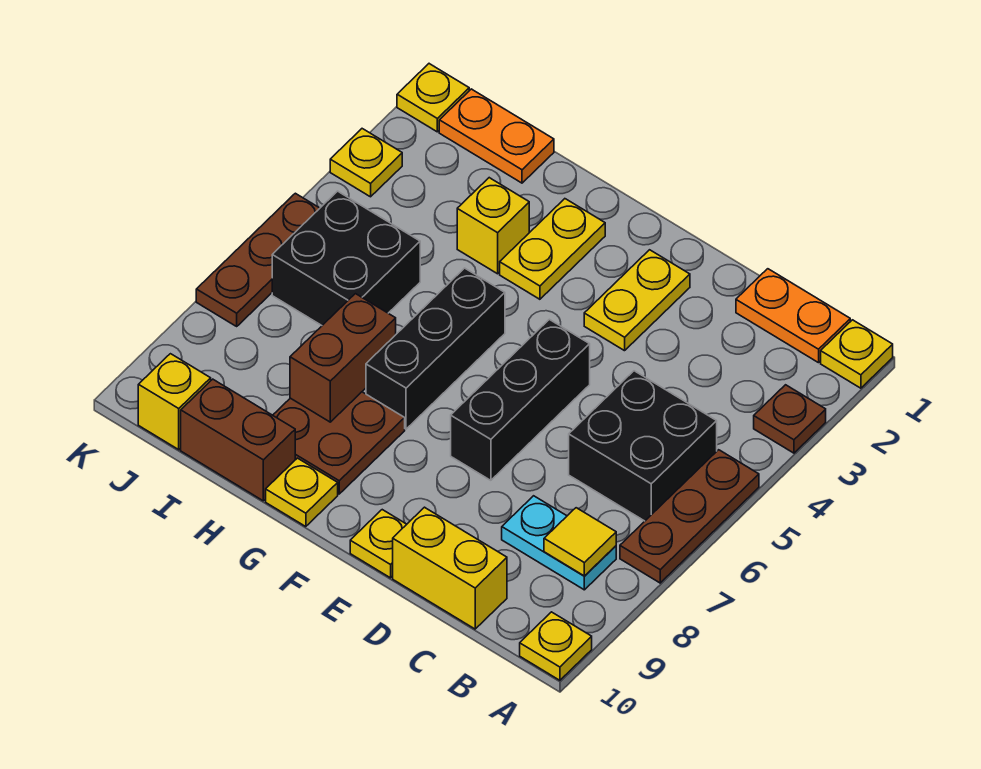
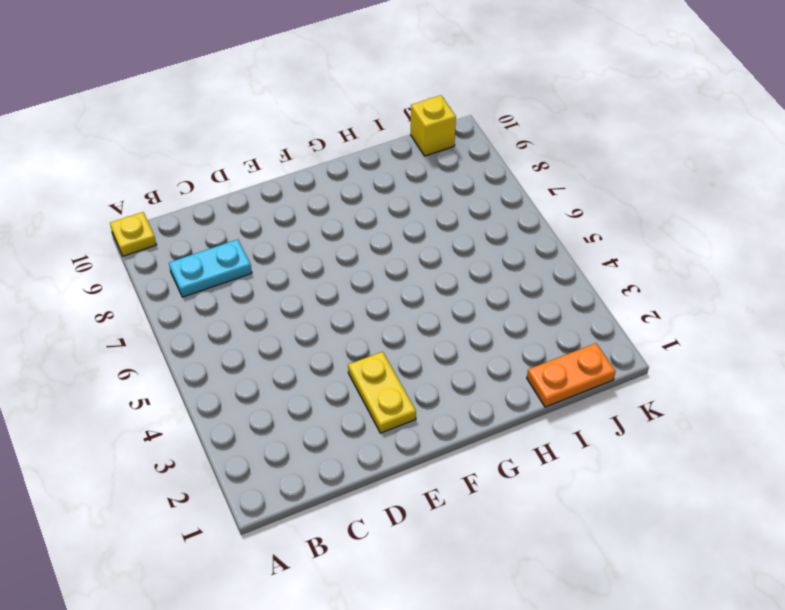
none -> yellow plate A1 level 1
none -> brown plate A3 level 1
none -> brown plate A5:A7 level 1

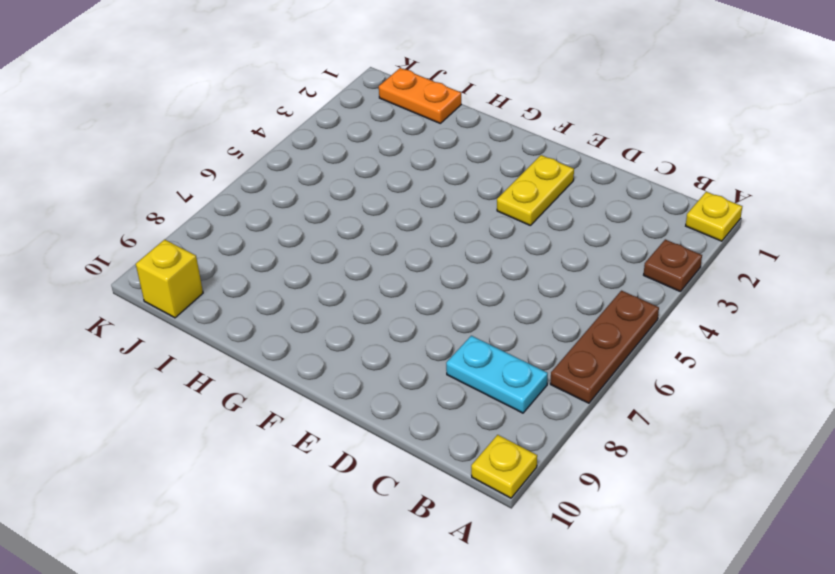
none -> orange plate B1:C1 level 1
none -> black brick B5:C6 level 1
none -> yellow brick C10:D10 level 1

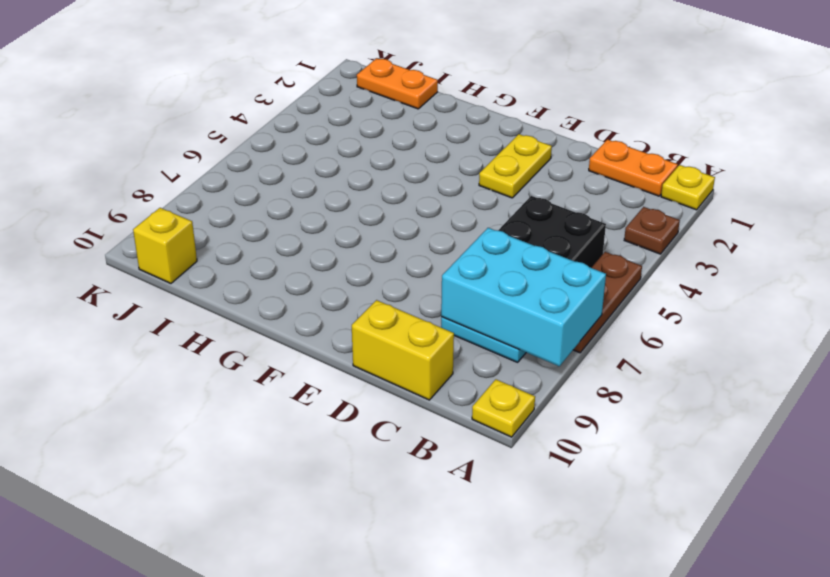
cyan brick A7:C8 level 2 -> yellow tile B8 level 2
none -> black brick E5:E7 level 1
none -> yellow plate E10 level 1
none -> yellow plate G2:G3 level 1

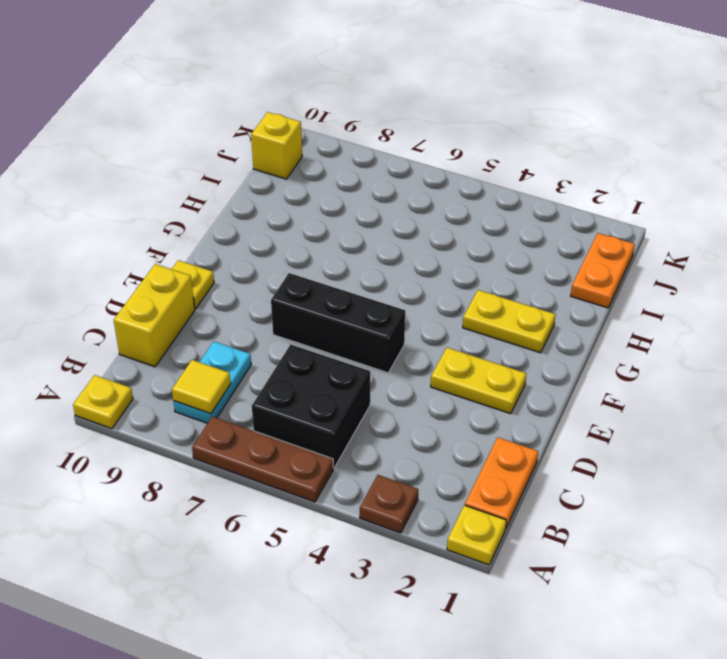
none -> black brick G5:G7 level 1
none -> brown plate G8:H9 level 1
none -> yellow plate G10 level 1

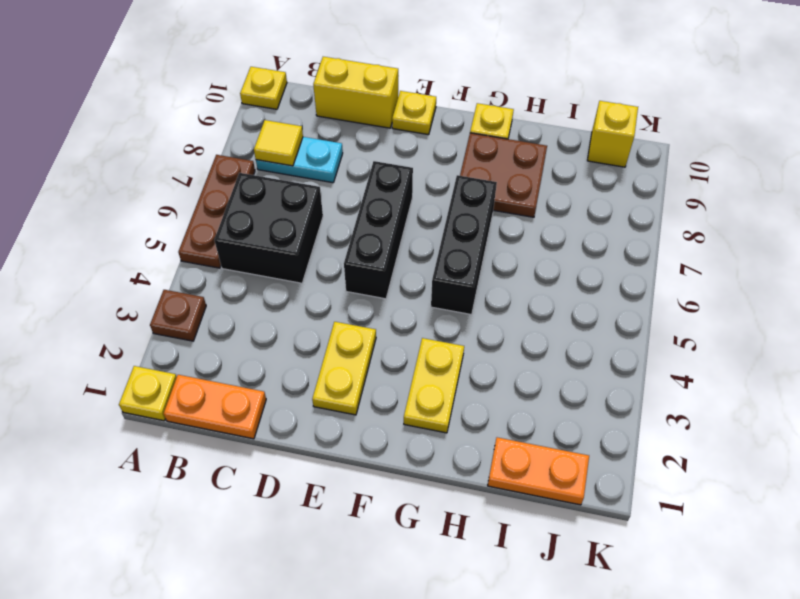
none -> yellow brick H3 level 1
none -> brown brick H10:I10 level 1
none -> black brick I5:J6 level 1

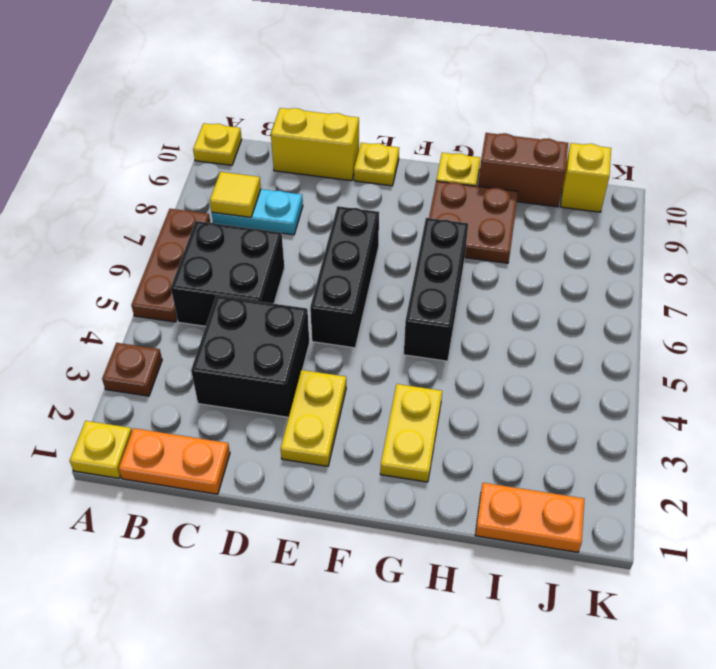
black brick C3:D4 level 1 -> black brick I5:J6 level 1
none -> yellow brick H3 level 1
none -> yellow plate K1 level 1
none -> yellow plate K3 level 1

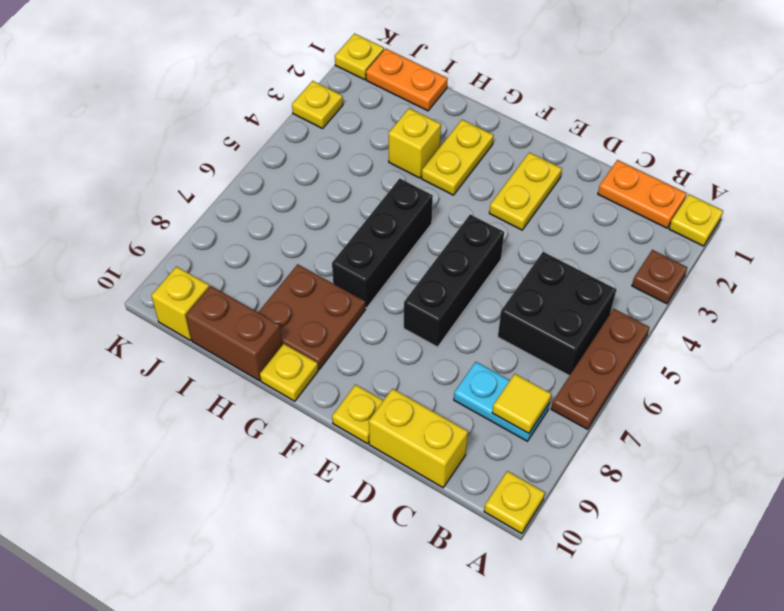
none -> black brick I5:J6 level 1
none -> brown plate K5:K7 level 1
none -> brown brick H7:H8 level 2

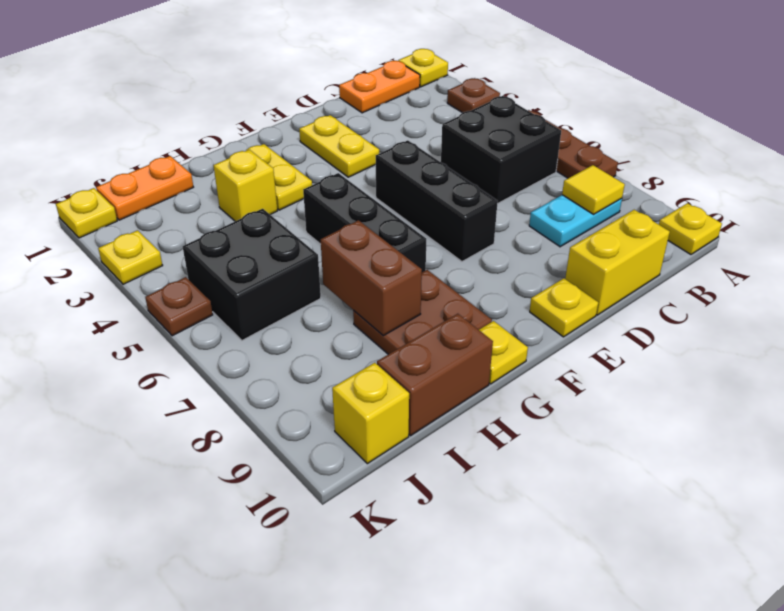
brown plate K5 level 1 -> brown plate K5:K7 level 1

